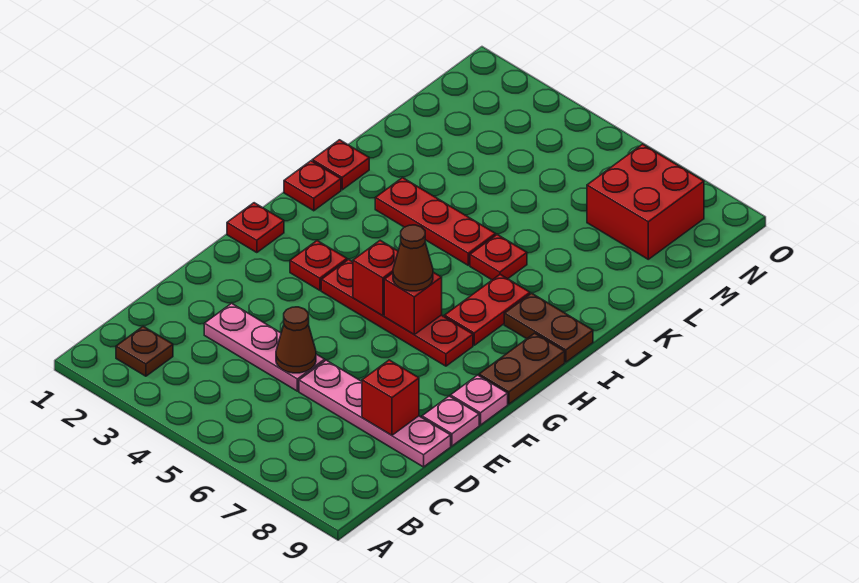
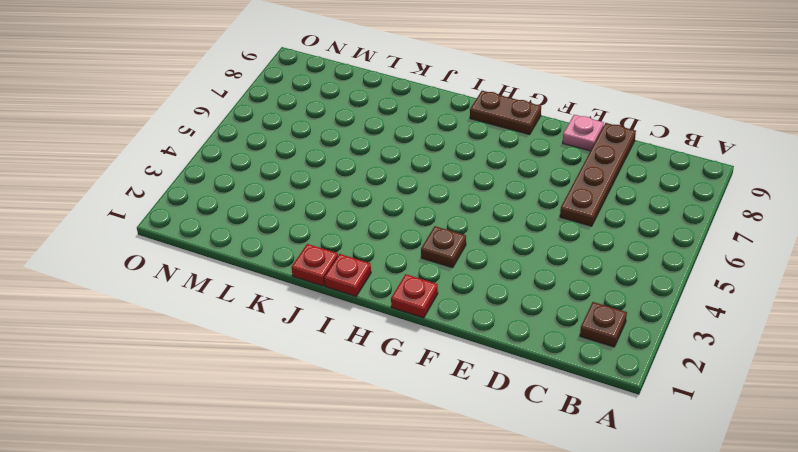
brown plate D6:D9 level 1 -> pink plate D6:D9 level 1
brown plate G3 level 1 -> red plate G3 level 1
none -> pink plate D3:D5 level 1
none -> pink plate F9 level 1
none -> red plate G4:G7 level 1

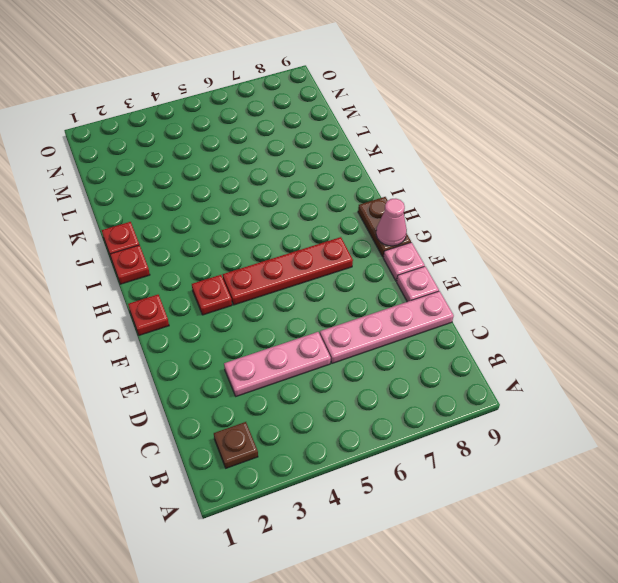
pink cone G9 level 2 -> none
none -> red plate H7:I7 level 1
none -> brown plate I8:I9 level 1
none -> red plate J3:J5 level 1

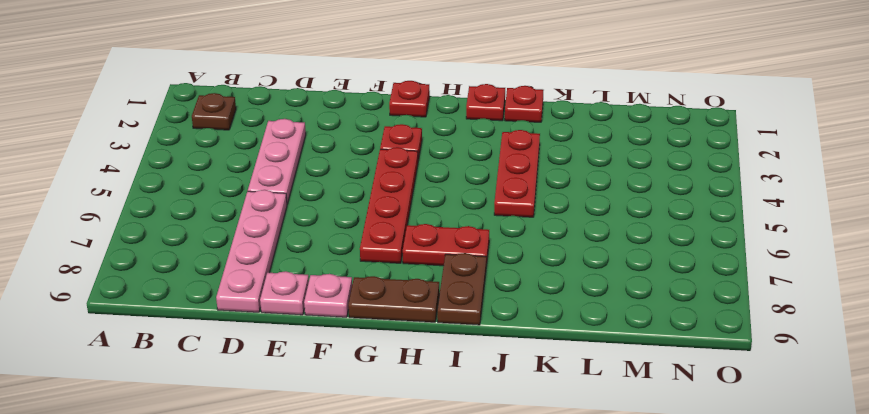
none -> red plate J6 level 1
none -> red brick M7:N8 level 1
none -> brown cone D5 level 2

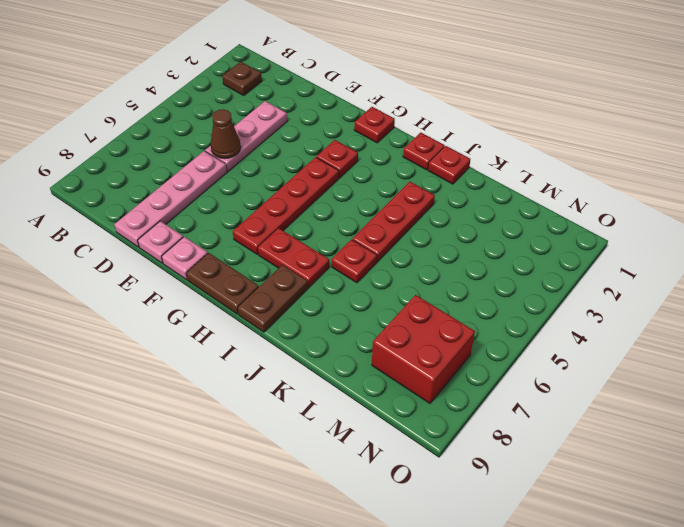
none -> red brick D8 level 2
none -> red brick G5 level 2
none -> red brick G6 level 2

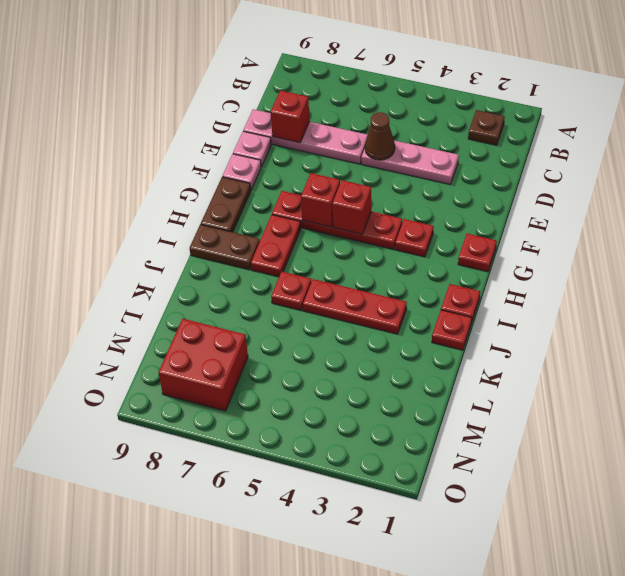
none -> brown cone G6 level 3

